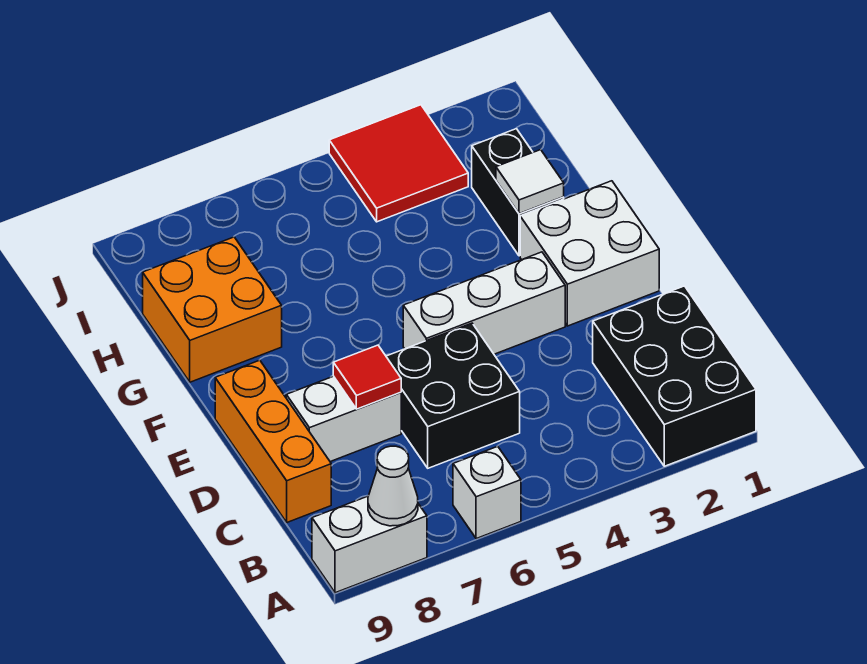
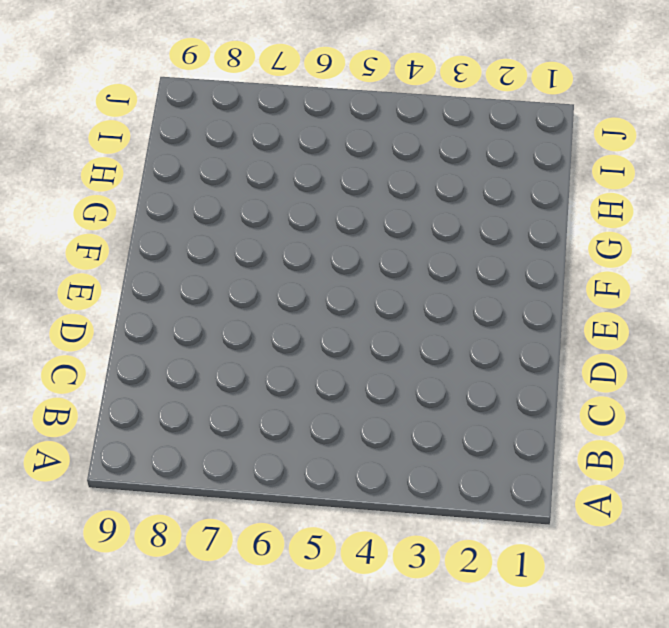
none -> black brick A1:C2 level 1
none -> white brick A6 level 1
none -> white brick A8:A9 level 1

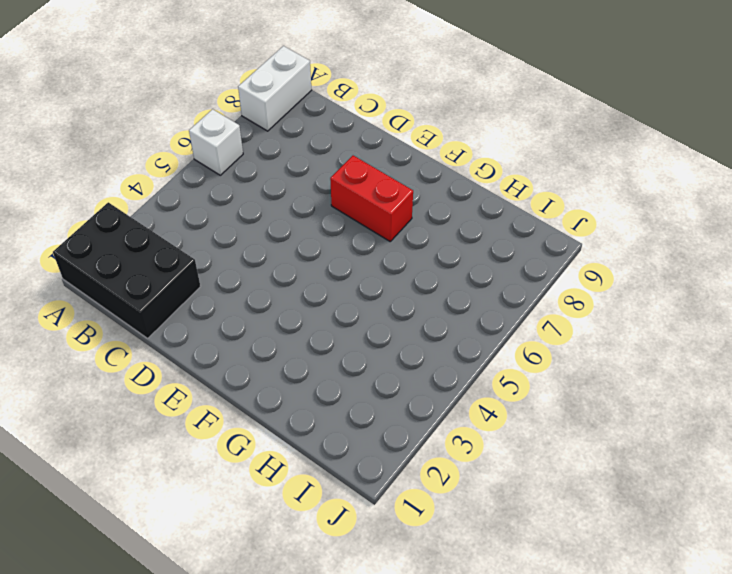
red brick E7:F7 level 1 -> none
none -> black brick C5:D6 level 1
none -> orange brick C9:E9 level 1
none -> white brick D7:D8 level 1

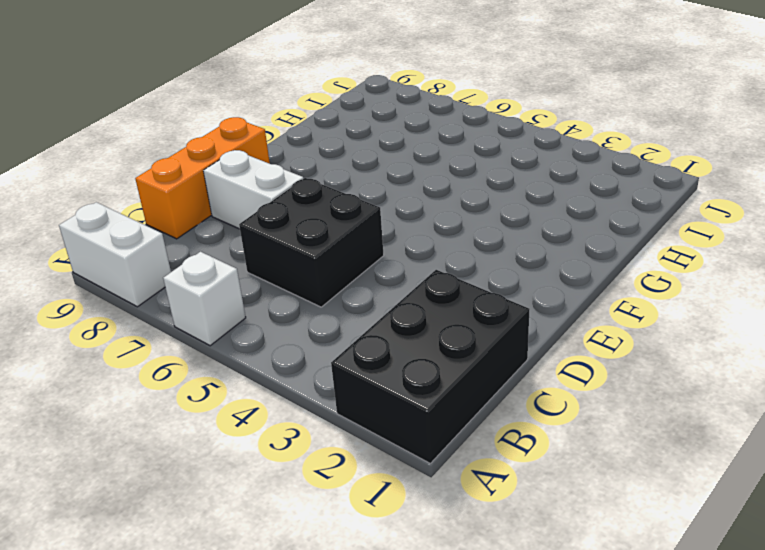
none -> white brick E1:F2 level 1
none -> white brick E3:E5 level 1
none -> black brick G2:H2 level 1

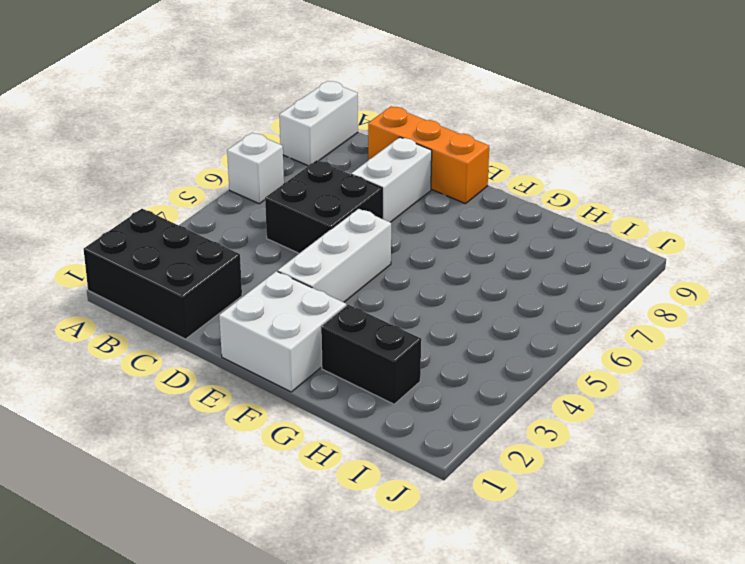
none -> orange brick G8:H9 level 1
none -> red tile I3:J4 level 1
none -> white cone A8 level 2

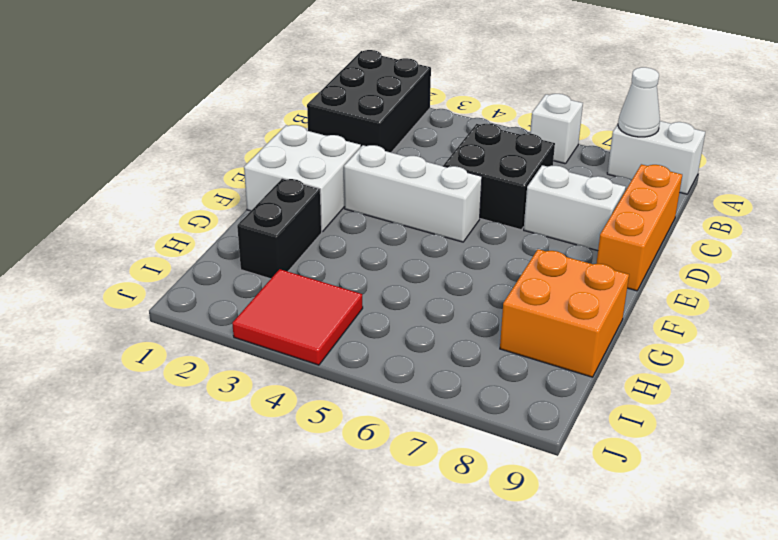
none -> red tile D7 level 2
none -> white tile G2 level 2

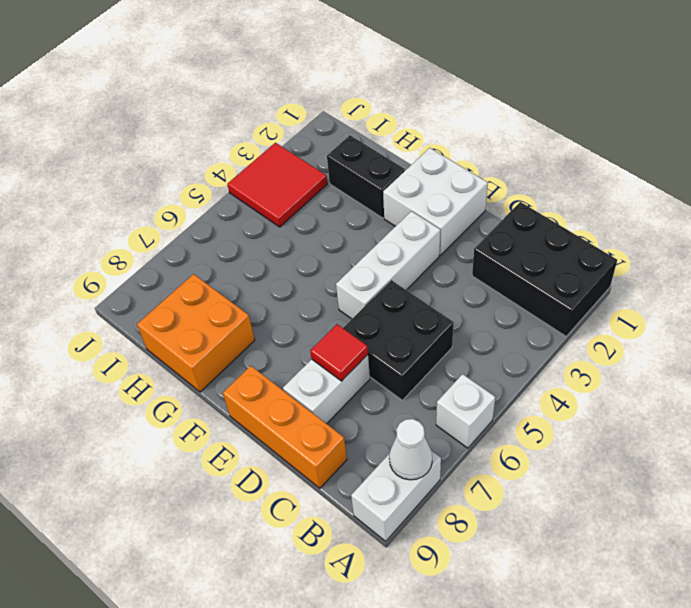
none -> white tile G2 level 2

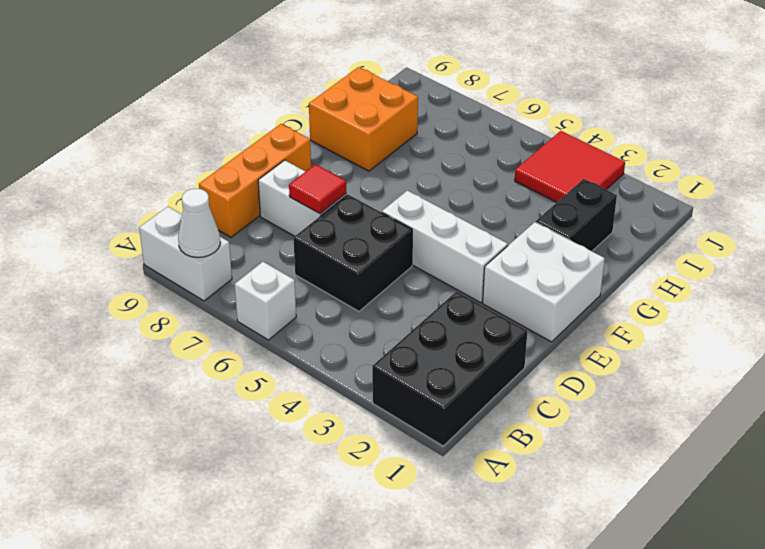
none -> white tile G2 level 2

